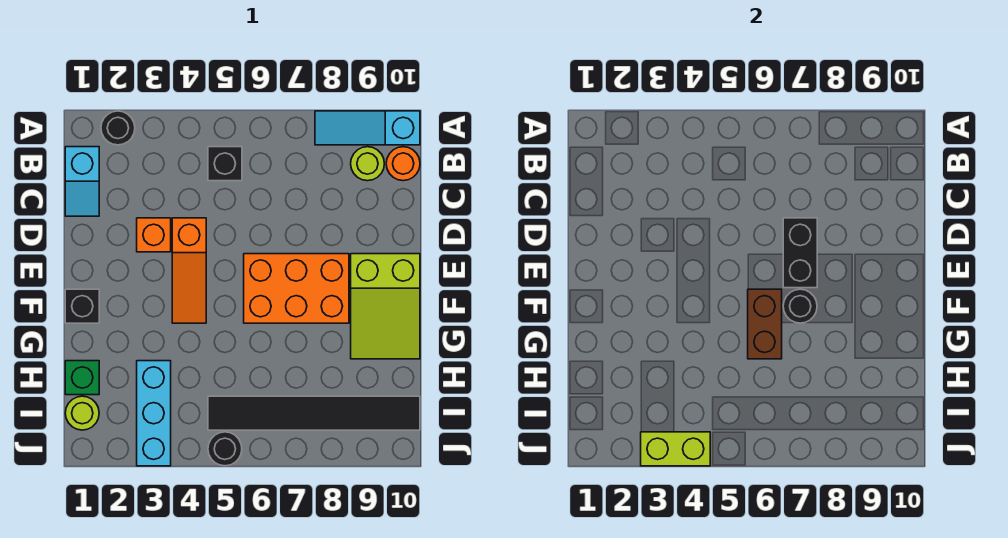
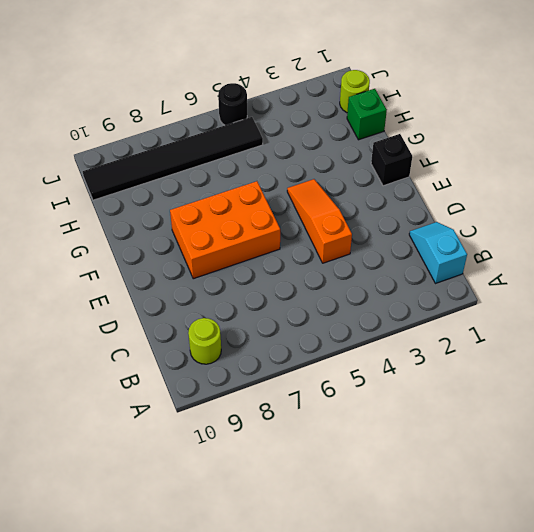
none -> black round brick A2 level 1
none -> cyan slope A8:A10 level 1 top 10
none -> black brick B5 level 1

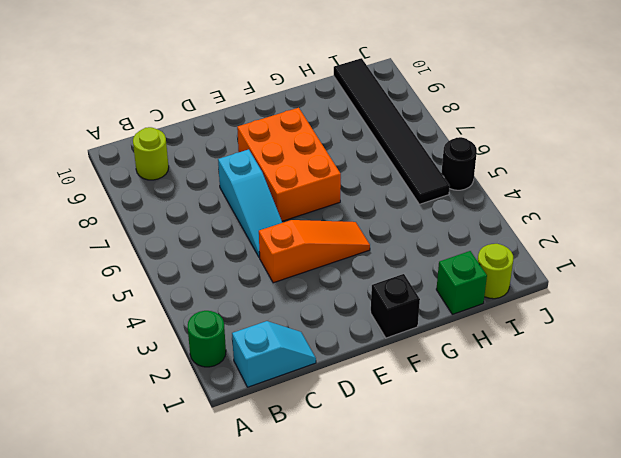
green round brick A2 level 1 -> black round brick A2 level 1
cyan slope D5:D7 level 1 top 7 -> cyan slope A8:A10 level 1 top 10
none -> black brick B5 level 1
none -> orange round brick B10 level 1
none -> orange brick D3 level 1

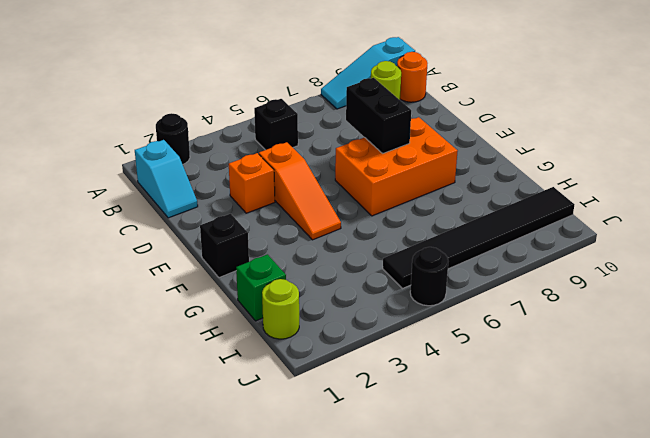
none -> lime slope E9:G10 level 1 top E
none -> cyan brick H3:J3 level 1
none -> brown brick F6:G6 level 2

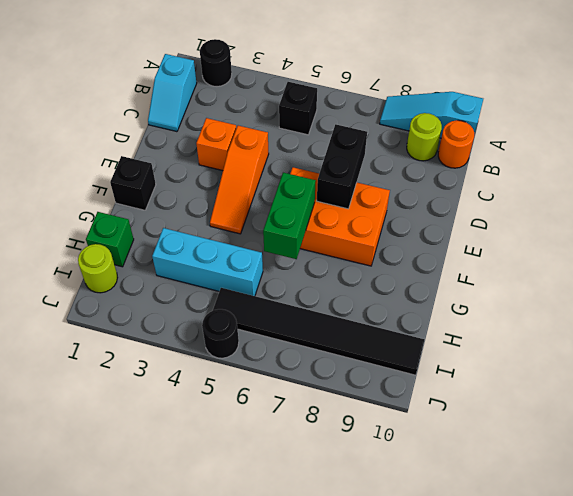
green brick F6:G6 level 2 -> brown brick F6:G6 level 2
cyan brick H3:H5 level 1 -> cyan brick H3:J3 level 1
none -> lime slope E9:G10 level 1 top E
none -> black round brick F7 level 2
none -> lime brick J3:J4 level 2

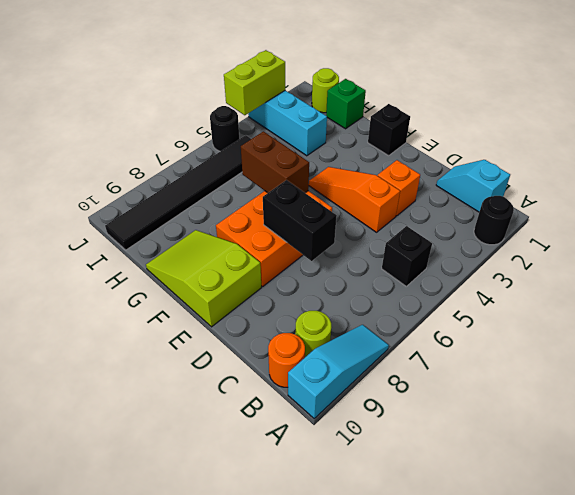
none -> black round brick F7 level 2

